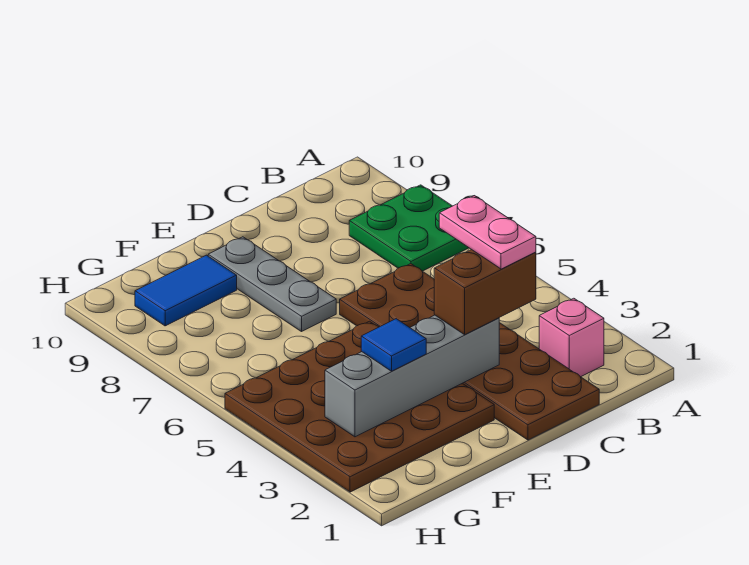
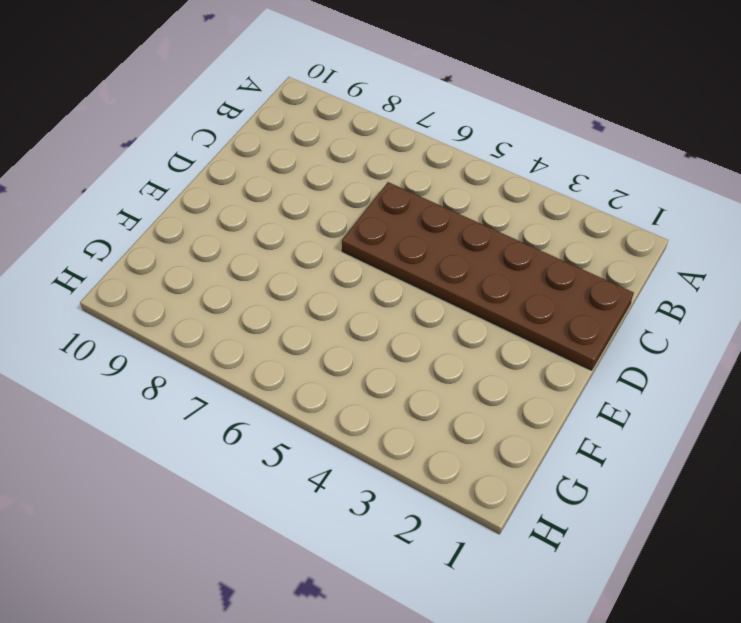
none -> green plate A7:B8 level 1
none -> pink brick B2 level 1

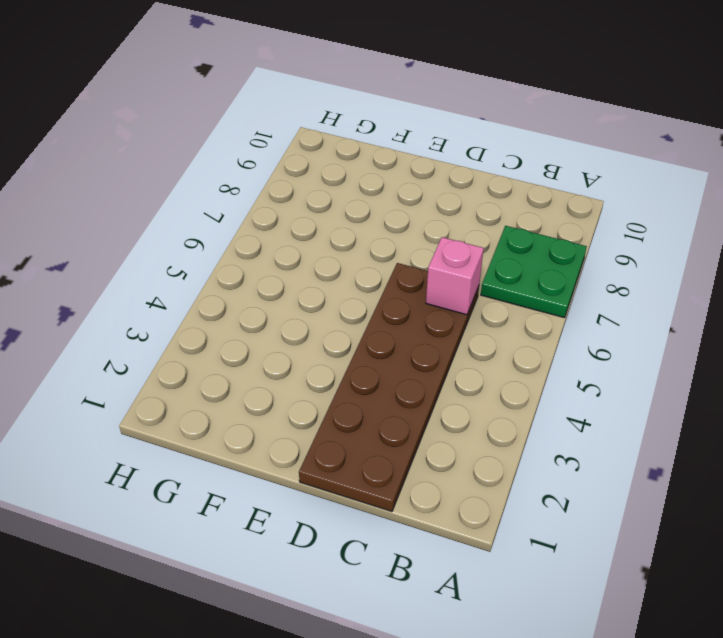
pink brick C6 level 2 -> pink brick B2 level 1
none -> brown plate E2:H5 level 1
none -> grey plate E7:E9 level 1

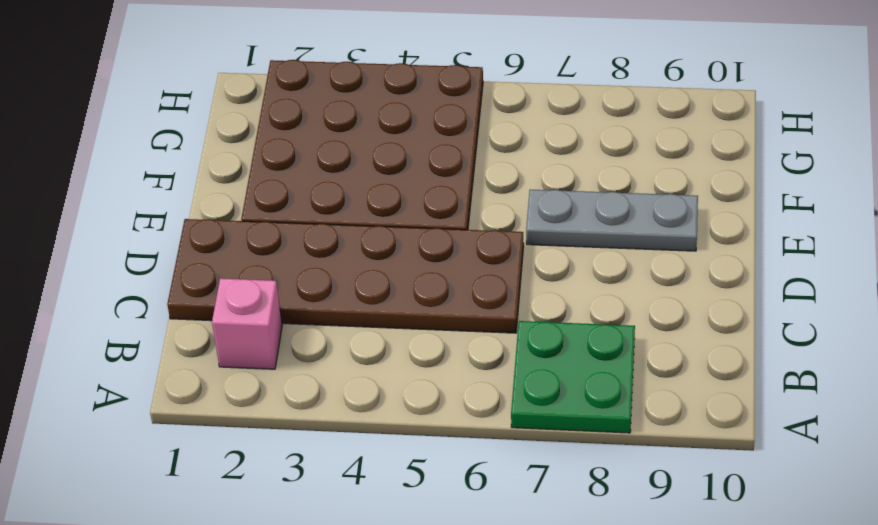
none -> blue tile F9:G9 level 1
none -> grey brick D3:G3 level 2

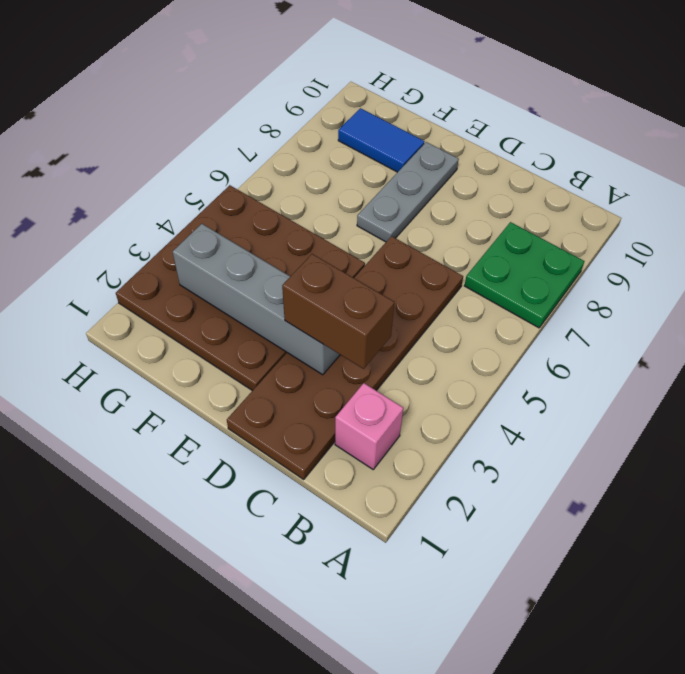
none -> blue tile F3 level 3
none -> pink plate C3:C4 level 4

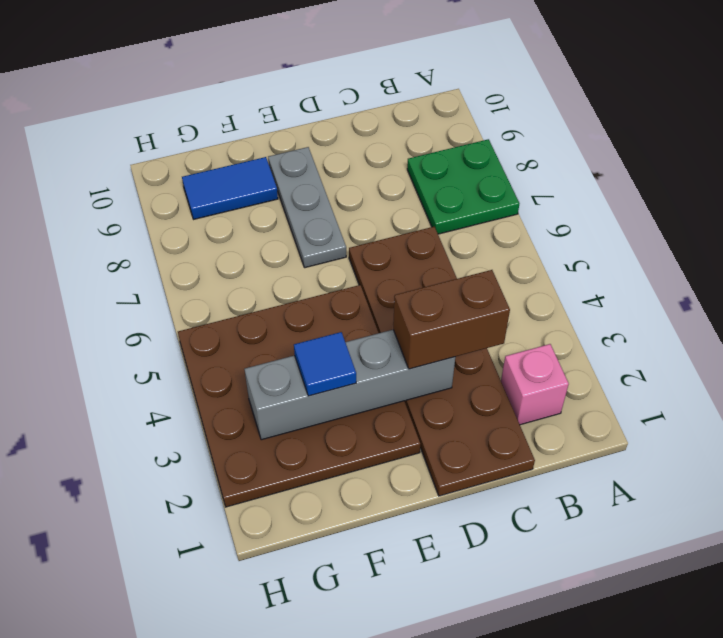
none -> pink plate C3:C4 level 4

